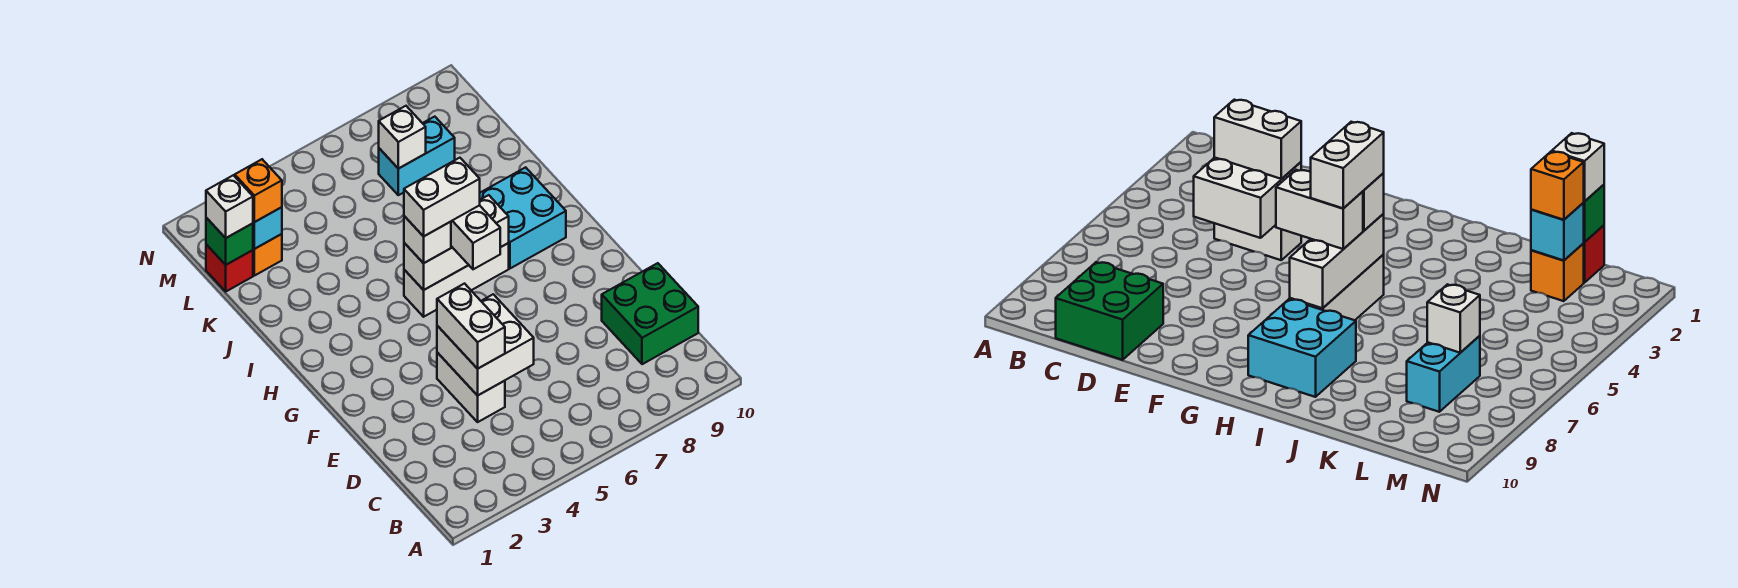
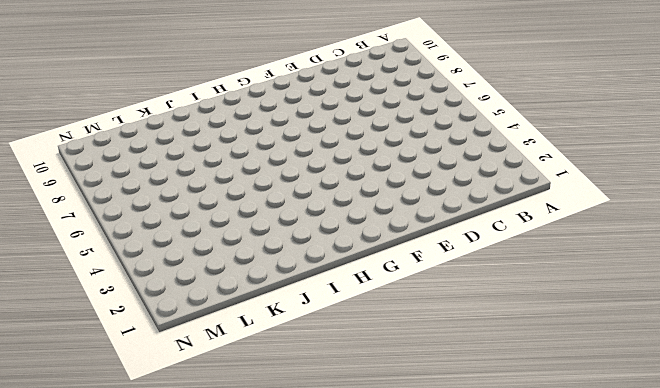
none -> green brick C9:D10 level 1
none -> white brick D4:E4 level 1
none -> white brick H5:H7 level 1

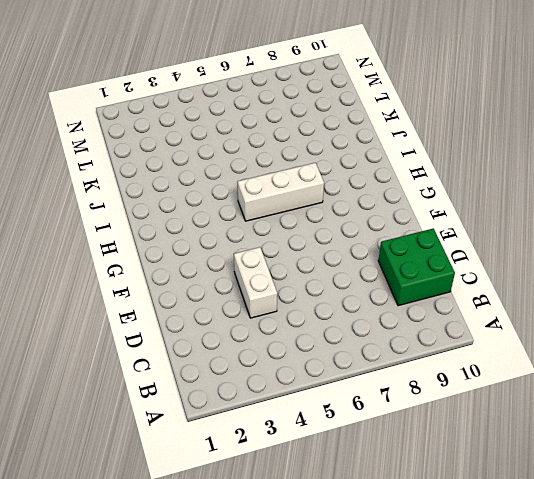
none -> cyan brick H8:I9 level 1
none -> red brick L1 level 1
none -> orange brick L2 level 1

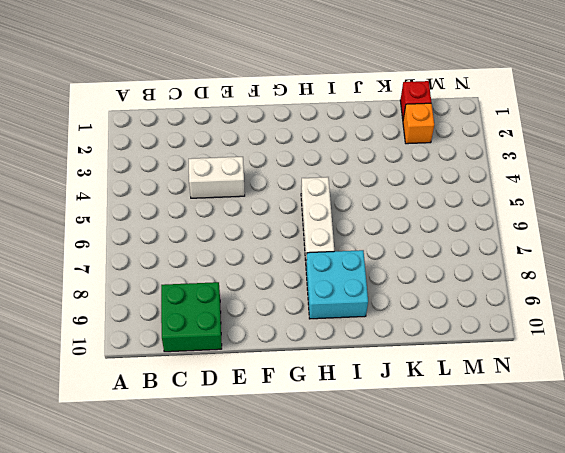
none -> cyan brick L7:L8 level 1
none -> white brick D4:E5 level 2
none -> white brick H5:H7 level 2

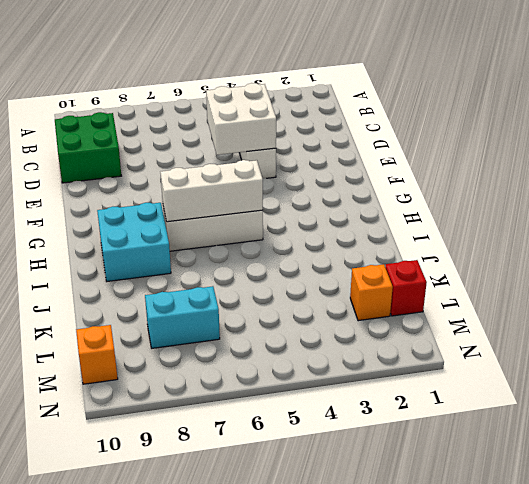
orange brick M10 level 1 -> orange brick L2 level 3
none -> green brick L1 level 2
none -> cyan brick L2 level 2
none -> white brick L7 level 2

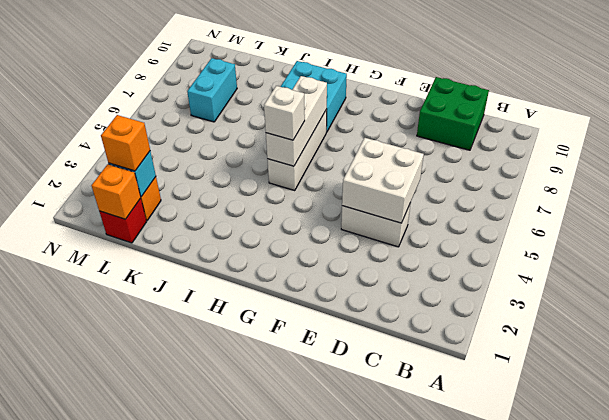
orange brick L1 level 2 -> green brick L1 level 2
none -> white brick L7 level 2
none -> white brick D4:E4 level 3
none -> white brick G6:H6 level 3

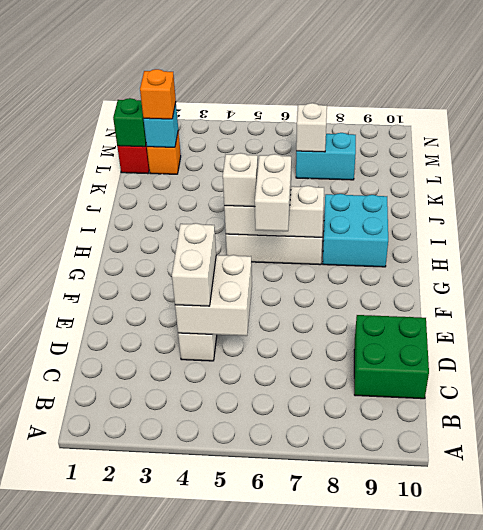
none -> white brick L1 level 3
none -> white brick H5:H6 level 4

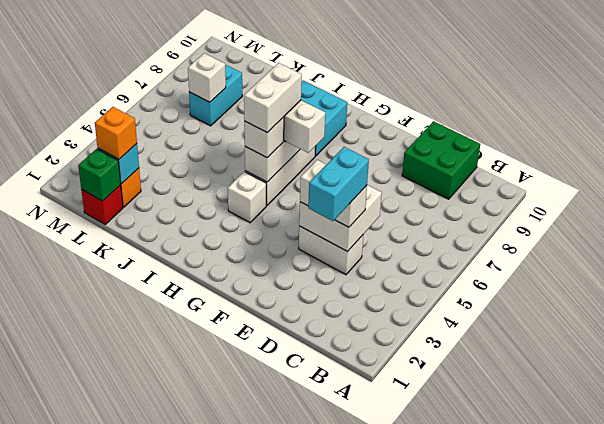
cyan brick D3:D4 level 4 -> none
white brick H4 level 1 -> white brick L1 level 3

